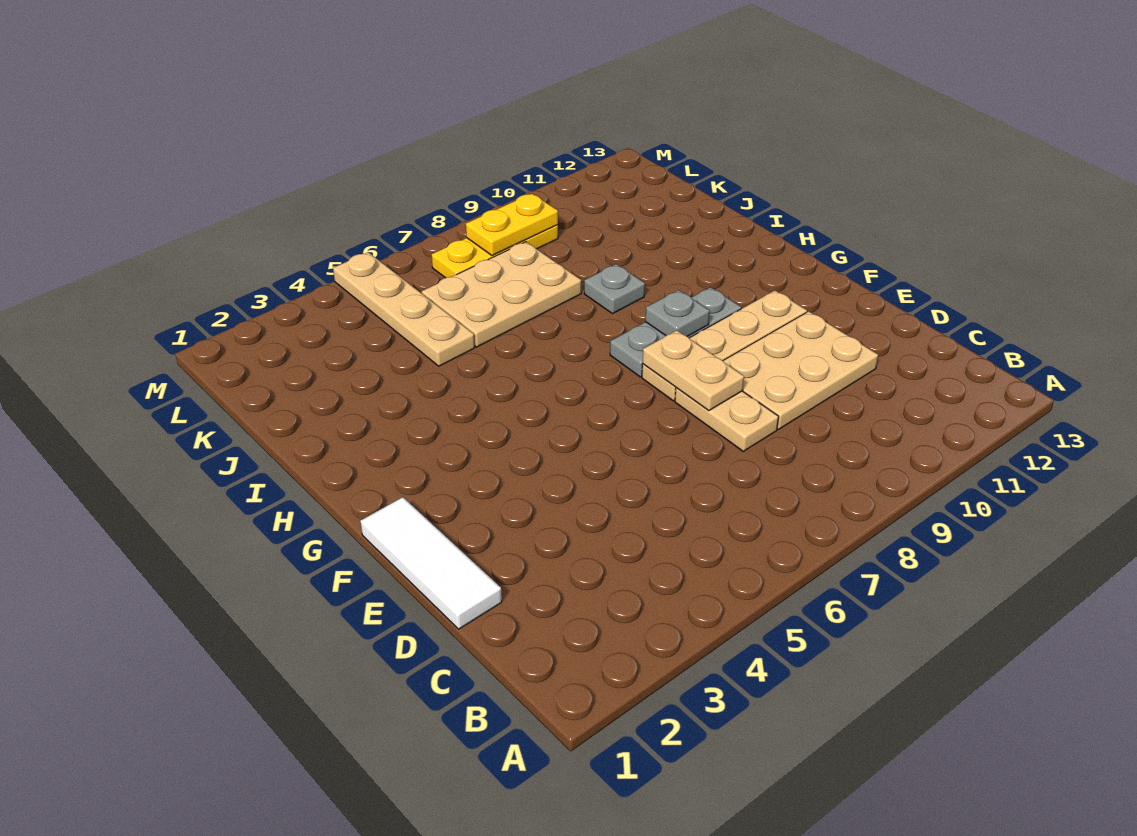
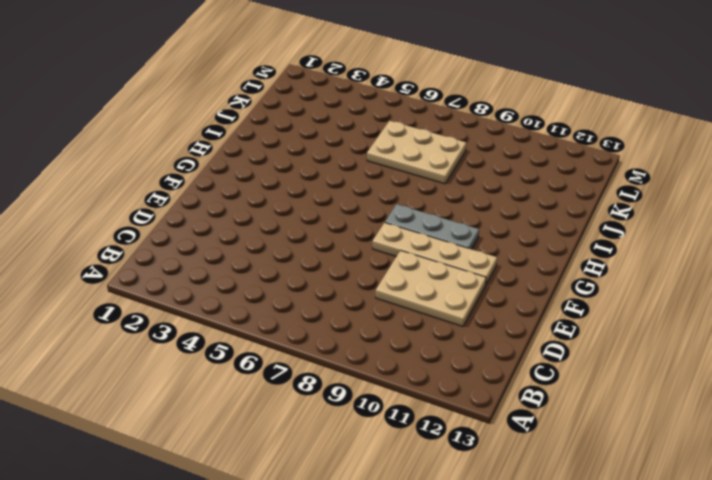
none -> white tile D1:F1 level 1
none -> tan plate D8:E8 level 1
none -> grey plate I9 level 1

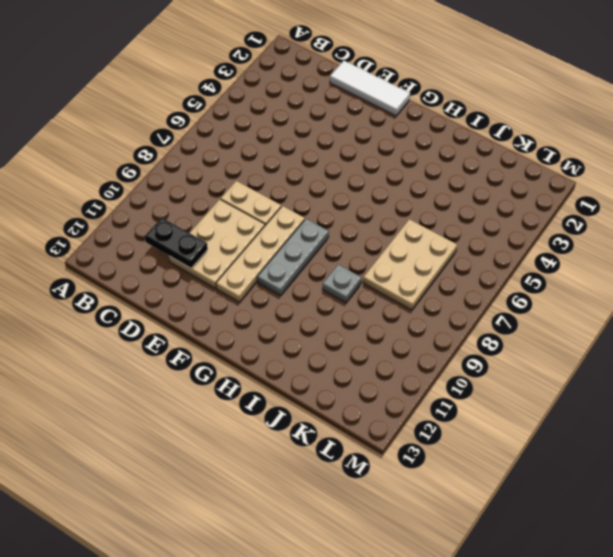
black plate C11:D11 level 2 -> none
none -> tan plate J5:M5 level 1
none -> yellow plate L7:L9 level 1
none -> tan plate E8:F8 level 2

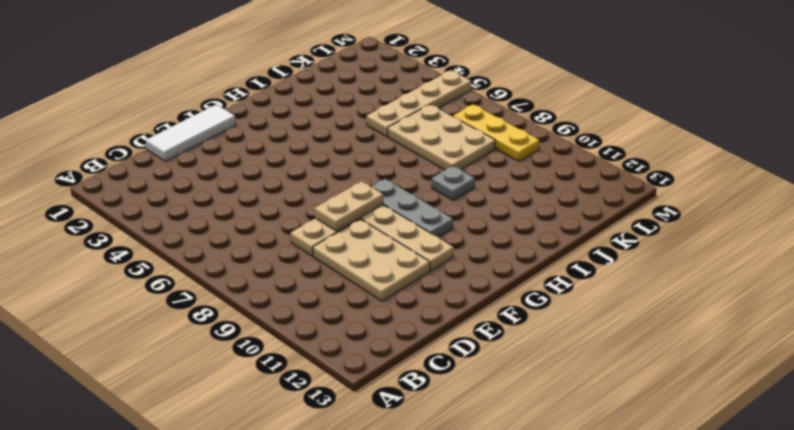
none -> grey plate G9 level 2
none -> yellow plate L8:L9 level 2

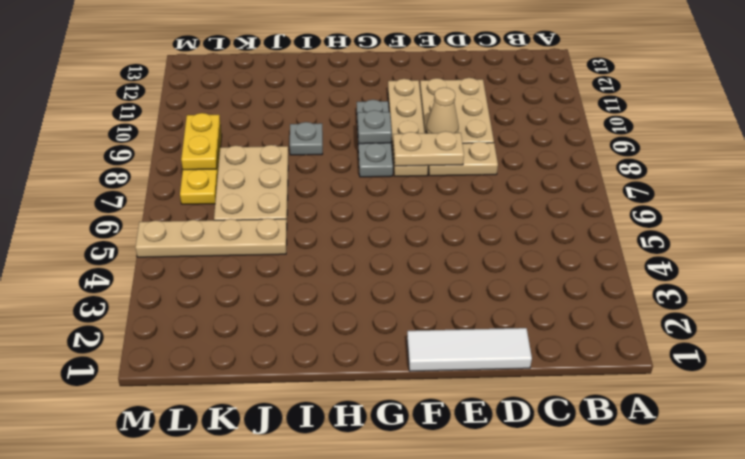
tan cone E9 level 2 -> none

